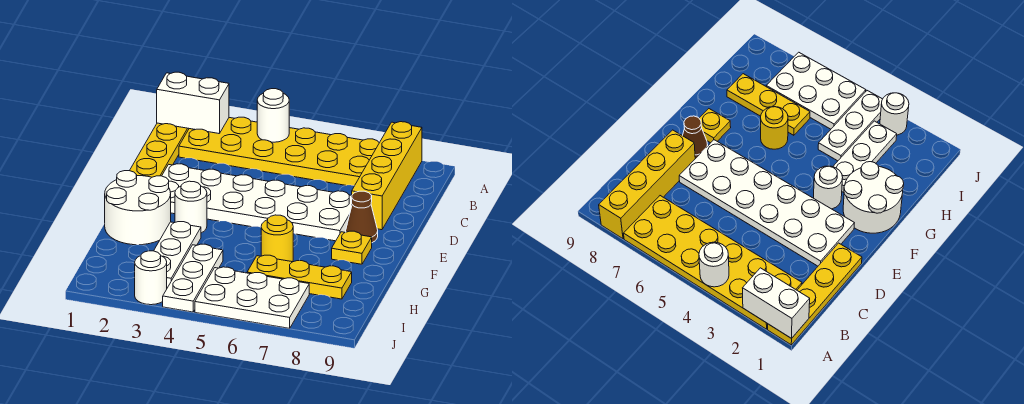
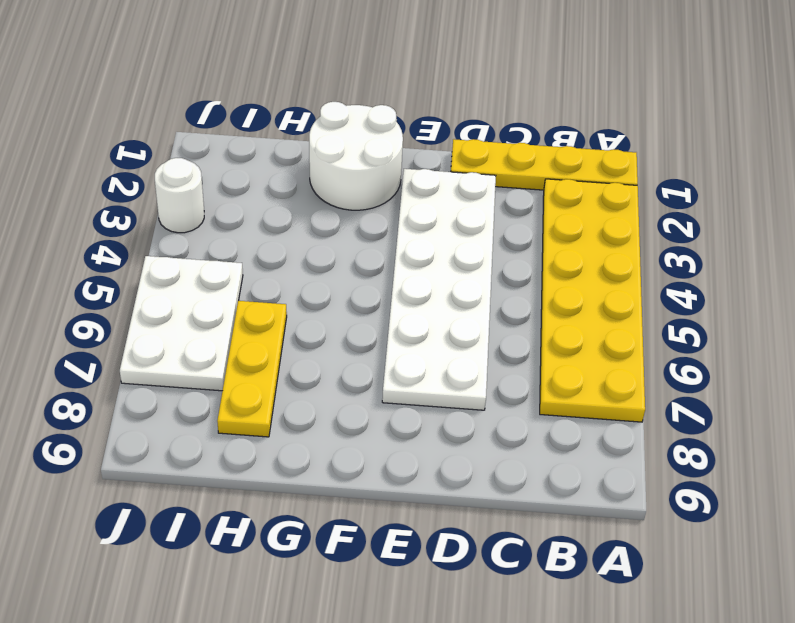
none -> yellow brick A8:D8 level 1
none -> brown cone E8 level 1
none -> white round brick F3 level 1

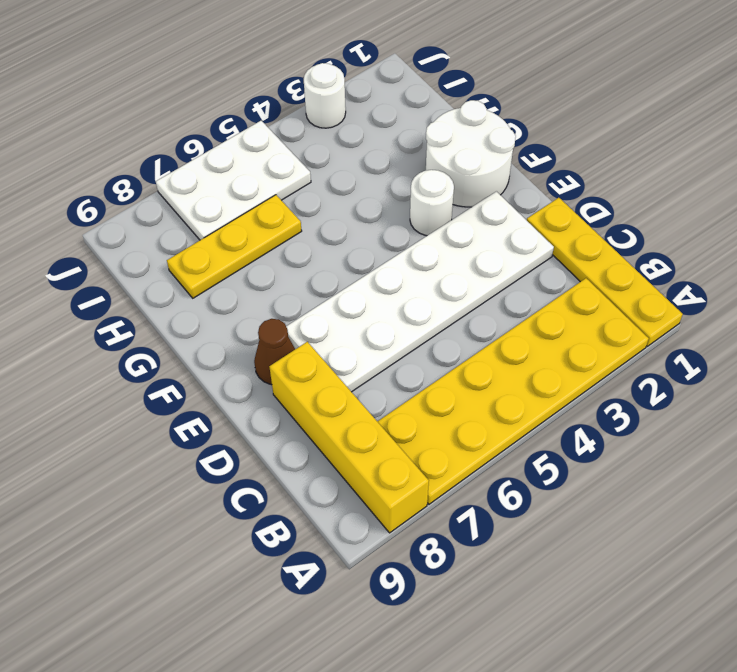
none -> yellow plate F8 level 1
none -> white plate G3:I3 level 1
none -> yellow round brick G6 level 1

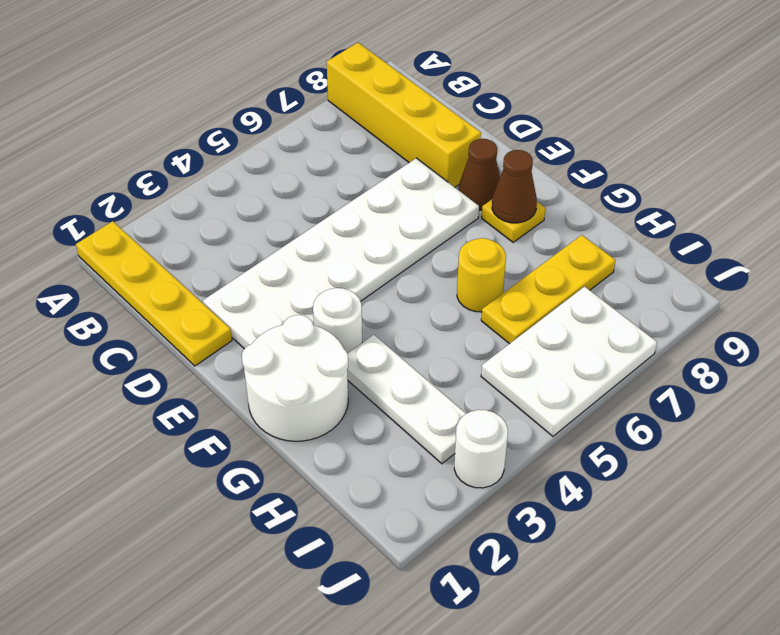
brown cone F8 level 2 -> none
none -> yellow plate A2:B7 level 1
none -> white plate H4:J4 level 1
none -> white brick A1:A2 level 2

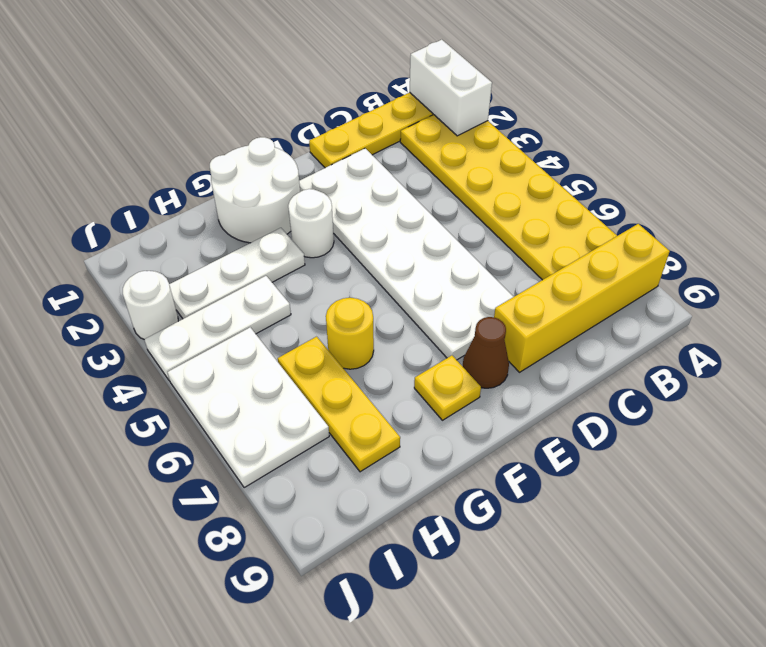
none -> white round brick A4 level 2

